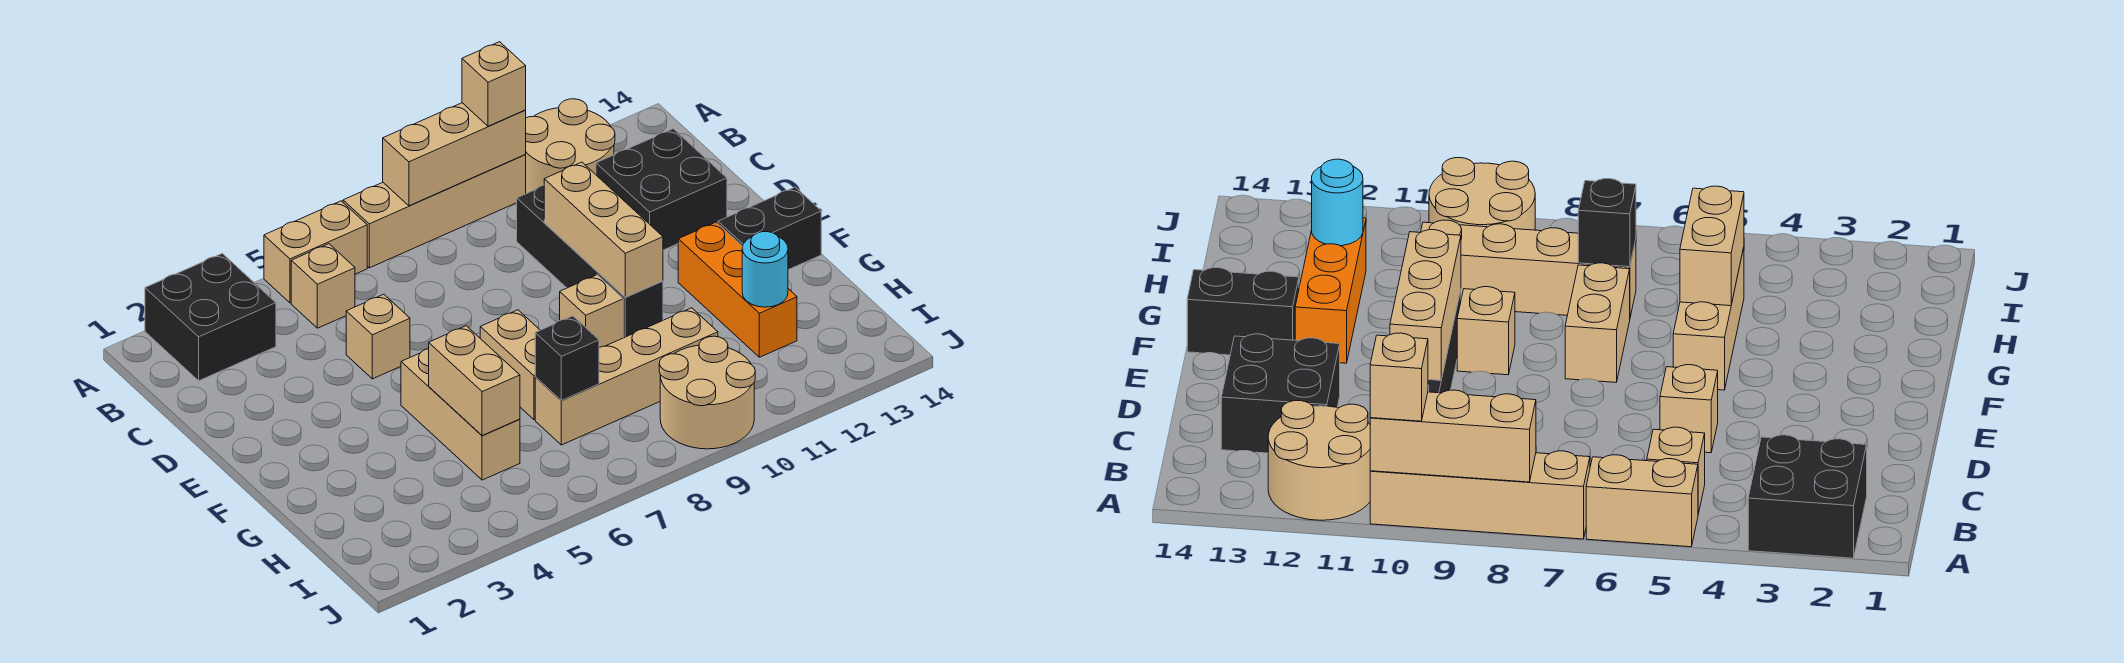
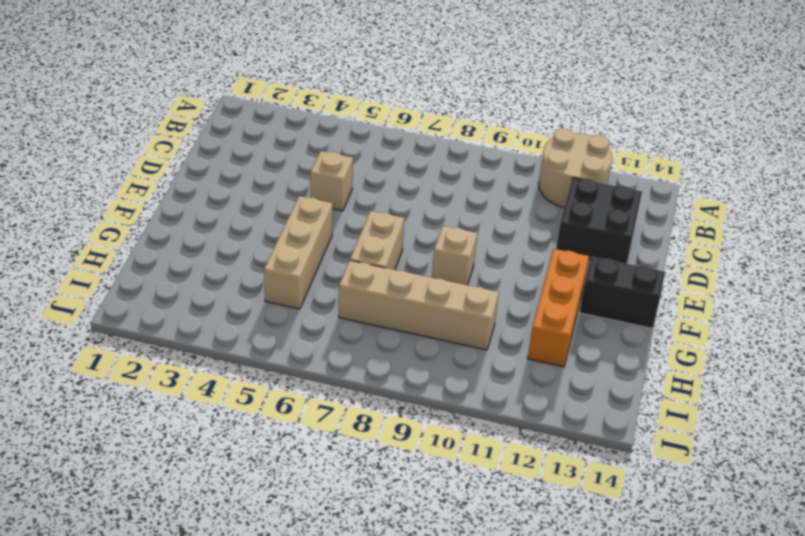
none -> black brick A2:B3 level 1
none -> tan brick A5:A6 level 1
none -> tan brick A7:A10 level 1

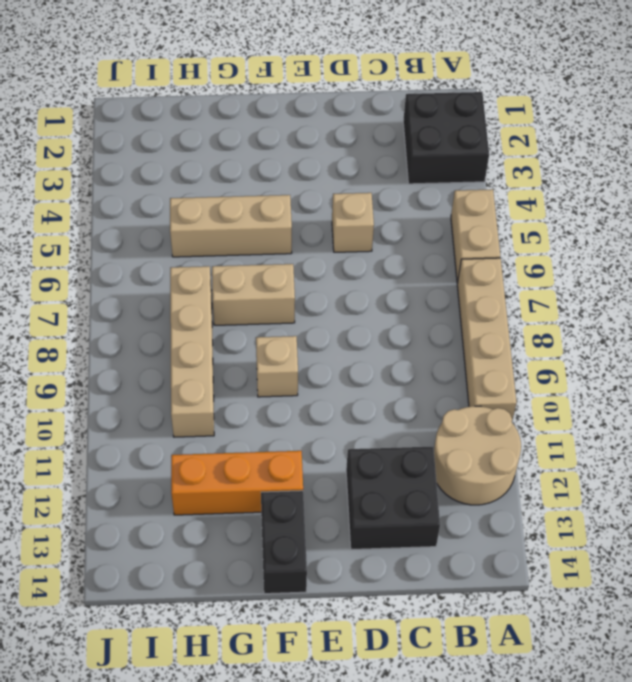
none -> tan brick B5 level 1
none -> black brick C10:F10 level 1
none -> tan round brick I9:J10 level 1

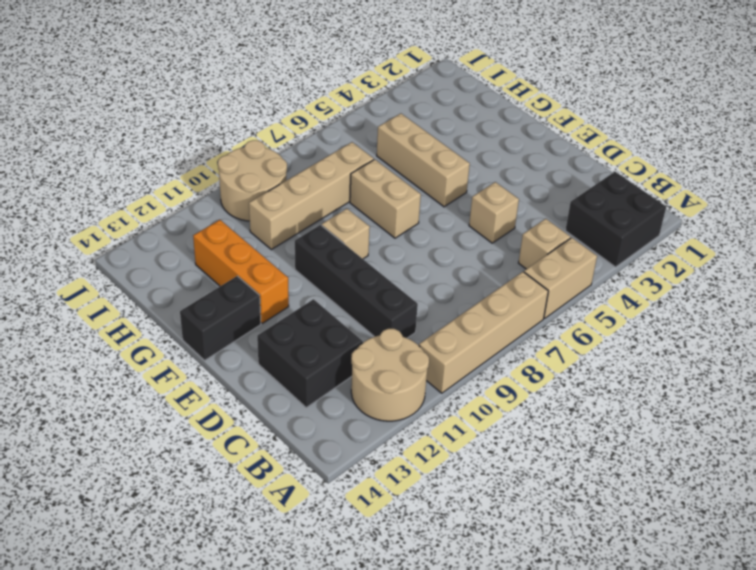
none -> tan brick A8:A10 level 2
none -> tan brick D10:F10 level 2
none -> tan brick G5:H5 level 2

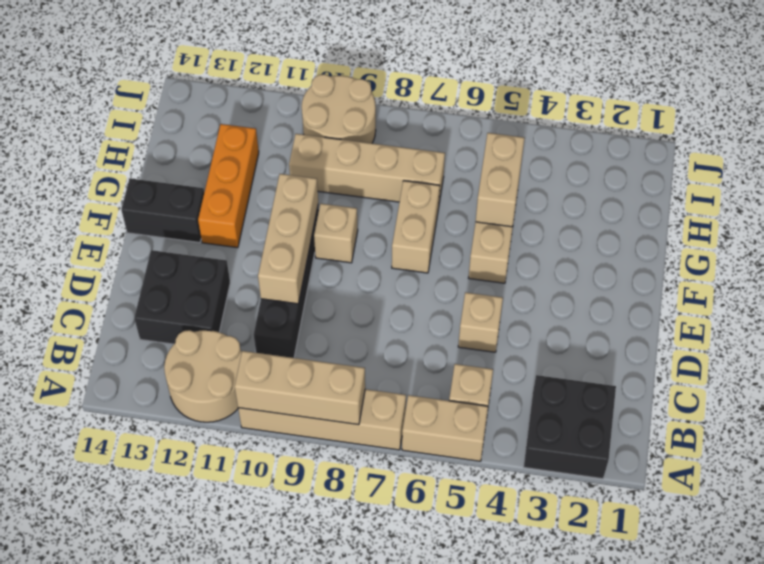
none -> black brick H7 level 2
none -> cyan round brick H12 level 2
none -> tan brick A10 level 3

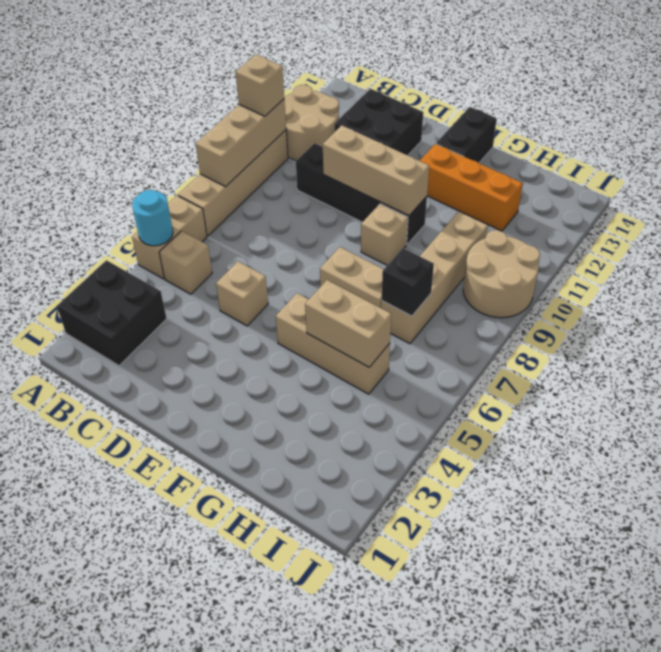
cyan round brick A5 level 2 -> cyan round brick H12 level 2

